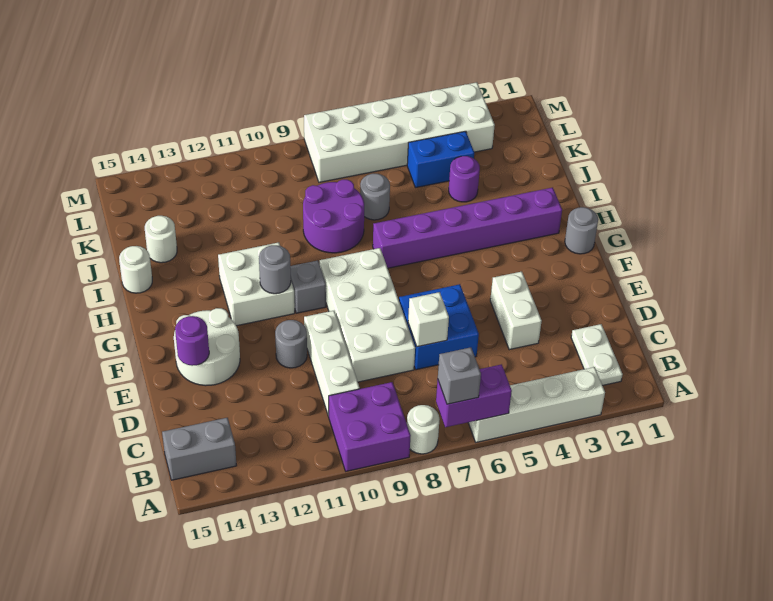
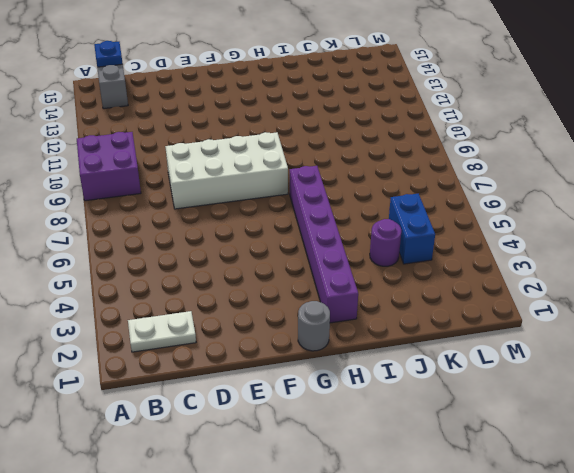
blue plate B15 level 2 -> none
none -> white brick A3:A6 level 1
none -> white round brick A8 level 1
none -> white brick C10:E10 level 1

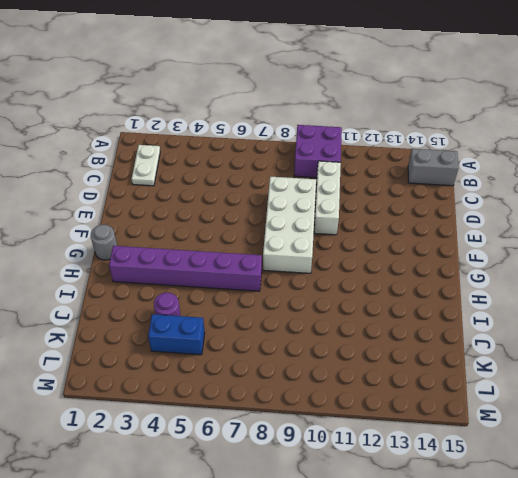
none -> white brick A3:A6 level 1
none -> white round brick A8 level 1
none -> white brick D4:E4 level 1

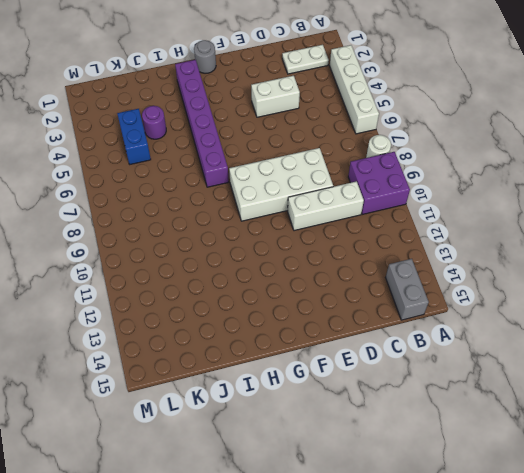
none -> blue brick D6:E7 level 1
none -> grey round brick E11 level 1
none -> white round brick E13:F14 level 1

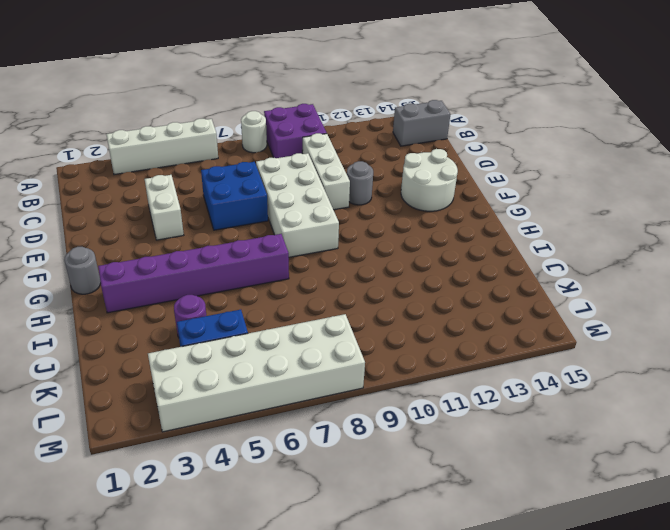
none -> white plate B2:C2 level 1
none -> grey brick G10 level 1
none -> white brick G11:H12 level 1

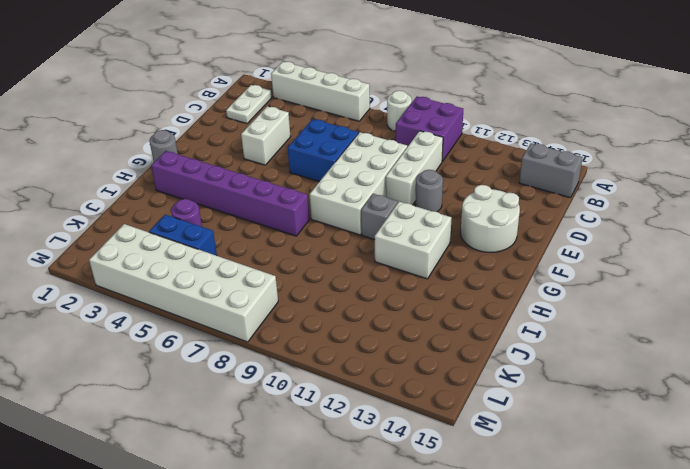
none -> purple round brick I8:J9 level 1
none -> white round brick I15 level 1
none -> grey round brick J7 level 1

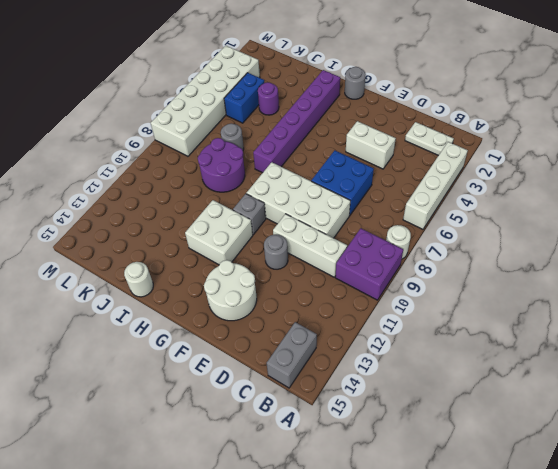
none -> white round brick J14 level 1
none -> purple brick A6:A7 level 2
none -> white brick D7 level 2

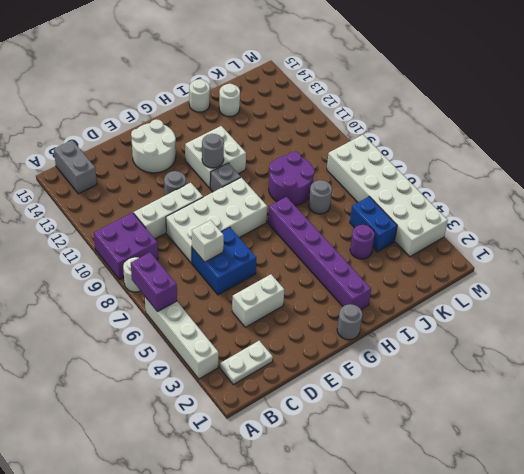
none -> purple round brick E14 level 2
none -> grey brick A7 level 3

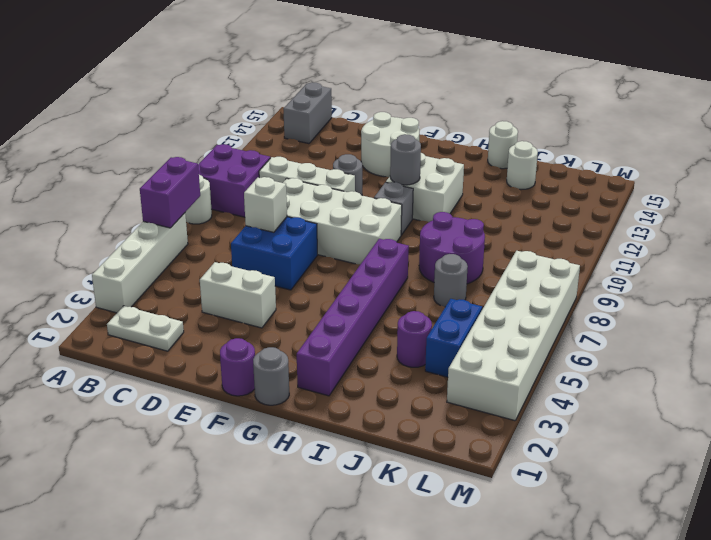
purple round brick F1 level 1 -> purple round brick E14 level 2
none -> grey brick A7 level 3

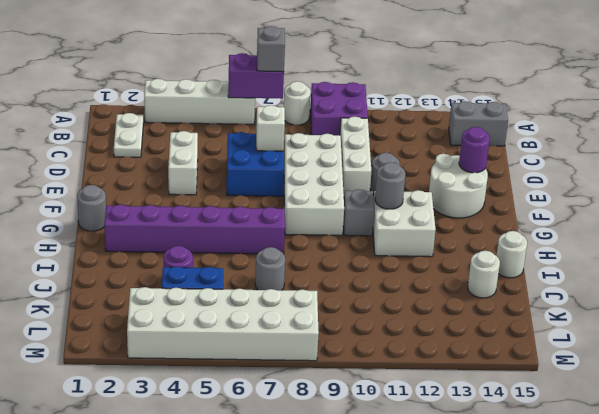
none -> purple round brick I8:J9 level 1

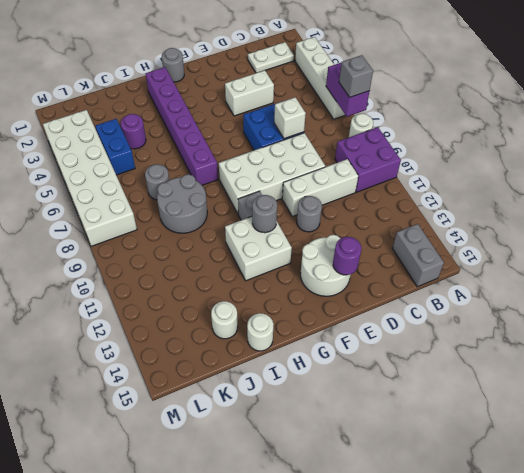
grey round brick I8:J9 level 1 -> purple round brick I8:J9 level 1

